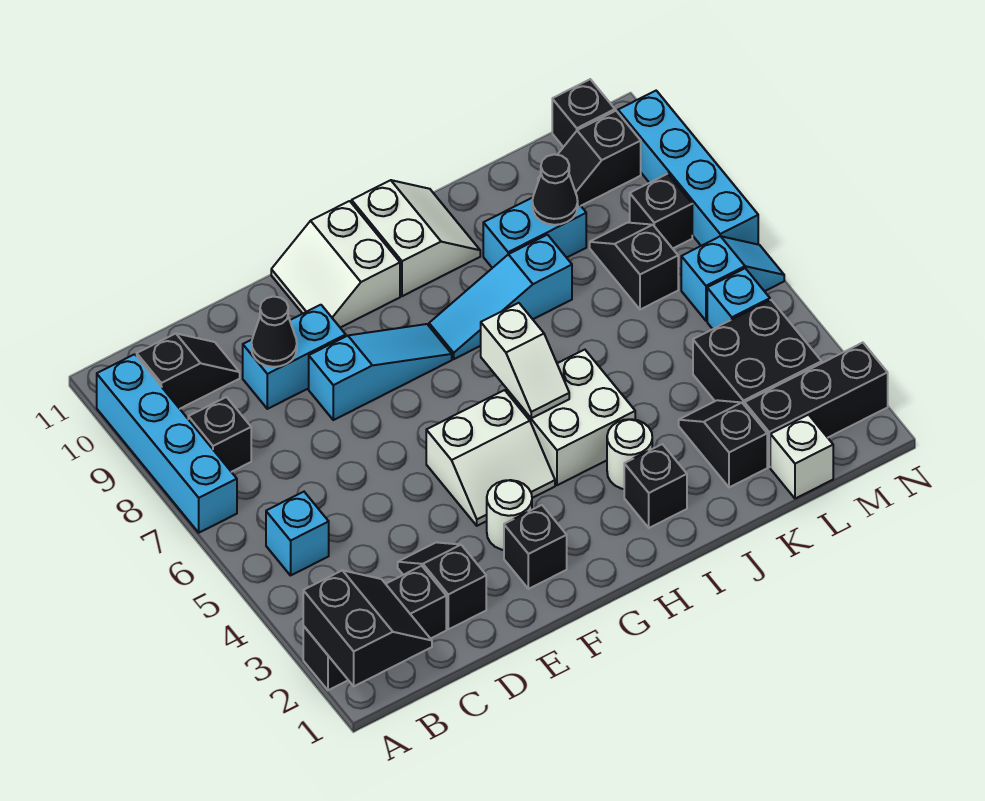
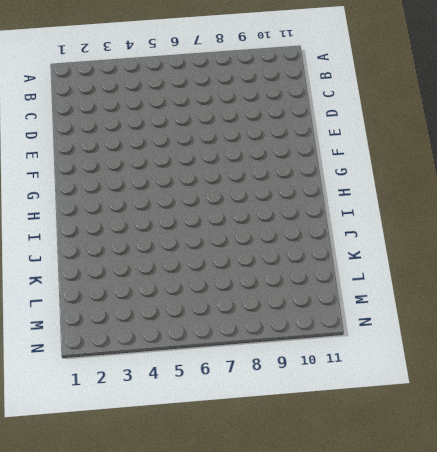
none -> black brick A2:C2 level 1
none -> cyan brick A7:A10 level 1
none -> cyan brick B5 level 1
none -> black brick B8 level 1

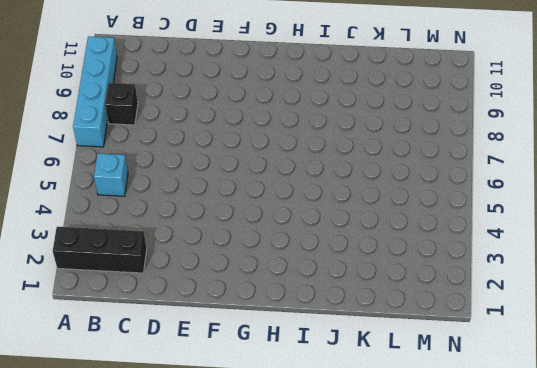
none -> black slope B10:C10 level 1 top B
none -> black slope D2:D3 level 1 top 2
none -> cyan brick D9:E9 level 1
none -> cyan slope E8:G8 level 1 top E

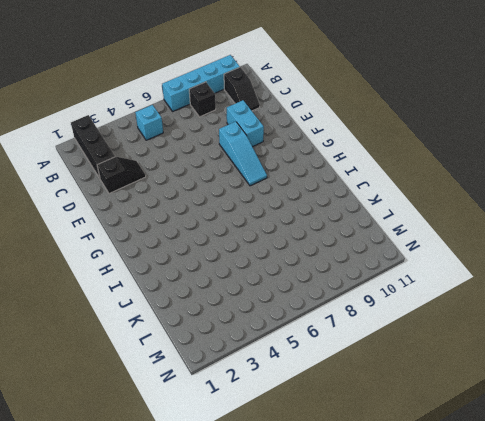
none -> black brick F2 level 1
none -> white round brick F3 level 1
none -> white slope F4:G5 level 1 top 5
none -> white slope F10:G11 level 1 top G

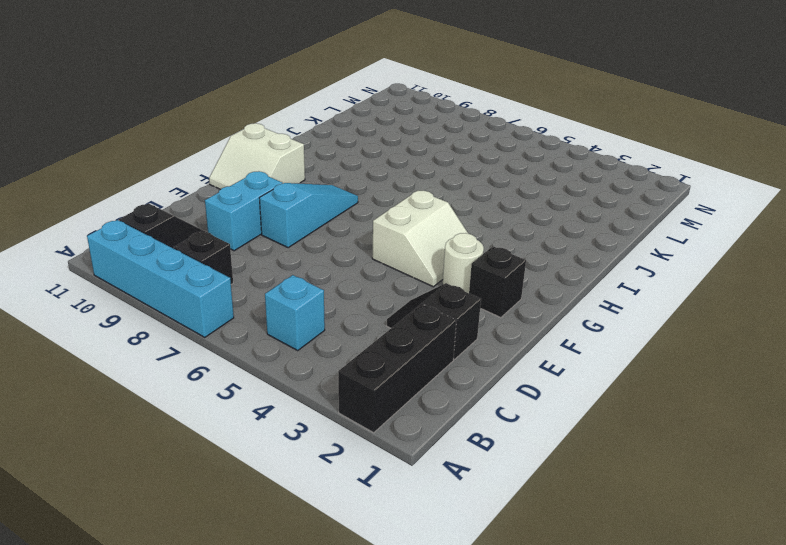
none -> white brick H4:I5 level 1
none -> cyan slope H8:J8 level 1 top J
none -> white slope H10:I11 level 1 top H
none -> black brick I2 level 1

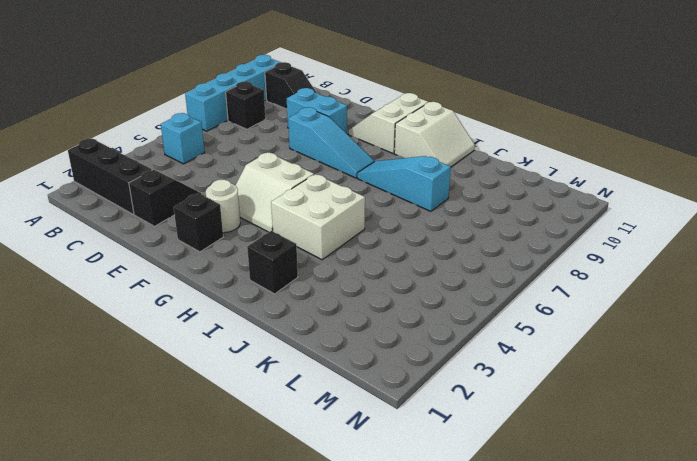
none -> white round brick I3 level 1
none -> cyan brick J9:K9 level 1
none -> black slope K2:K3 level 1 top 2
none -> white brick L1 level 1

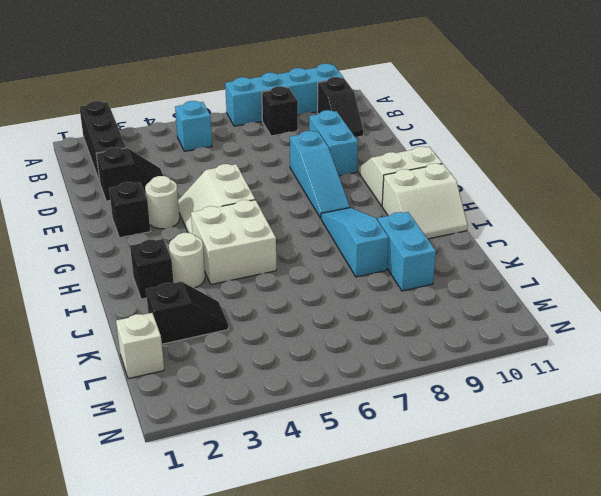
none -> black brick L2:N2 level 1
none -> black brick L3:M4 level 1
none -> black slope L7:L8 level 1 top 7
none -> black slope L10:M10 level 1 top M

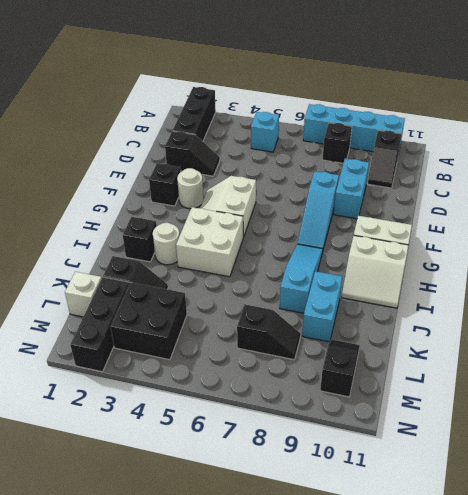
none -> cyan brick M5 level 1
none -> cyan slope M6:N6 level 1 top M
none -> black brick M8 level 1
none -> black brick M11 level 1

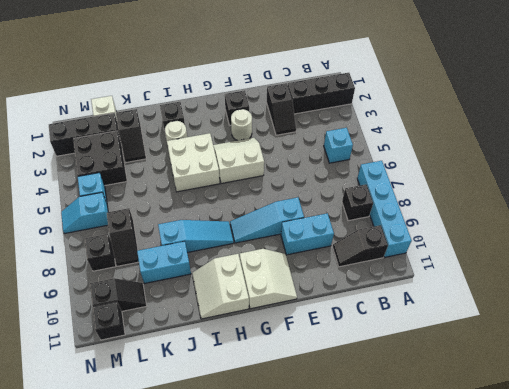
none -> cyan brick N7:N10 level 1
none -> black slope A1:B2 level 2 top A
none -> black cone D9 level 2
none -> white slope H5:H6 level 2 top 6

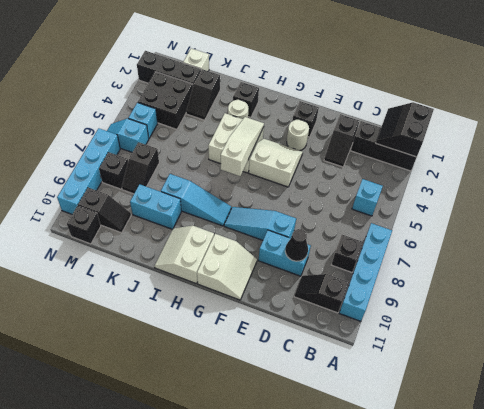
white slope H4:H6 level 2 top 6 -> white slope H5:H6 level 2 top 6
none -> black cone K9 level 2

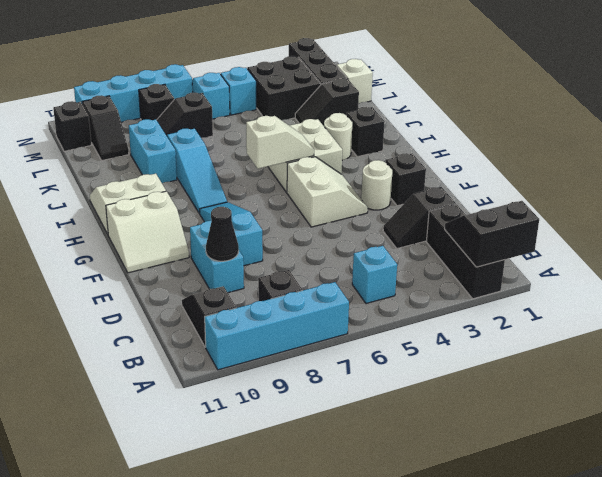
none -> black cone K9 level 2

